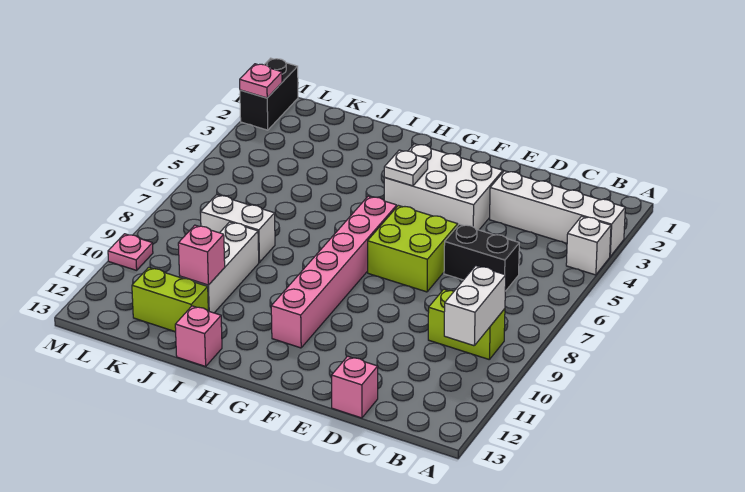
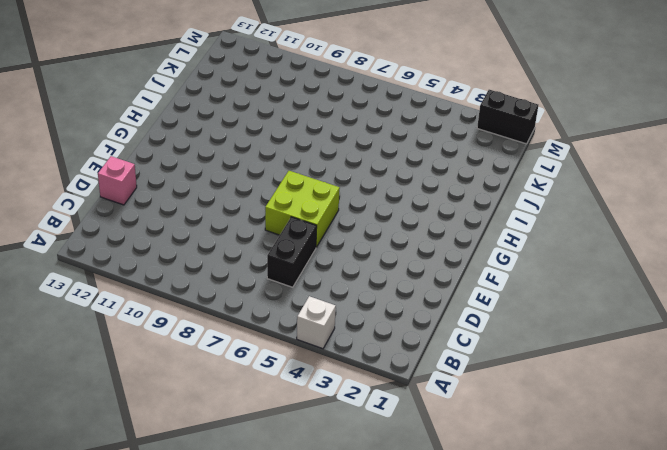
none -> white brick A3:D3 level 1
none -> lime brick B9:C9 level 1
none -> white brick E3:G4 level 1

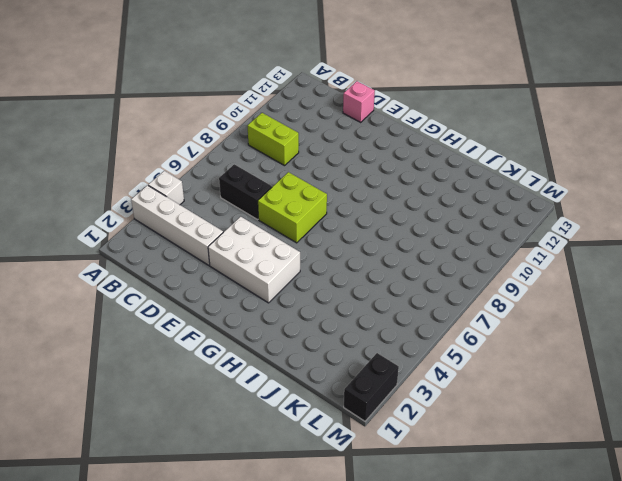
none -> pink brick G6:G11 level 1
none -> pink brick I13 level 1
none -> white brick J8:K8 level 1

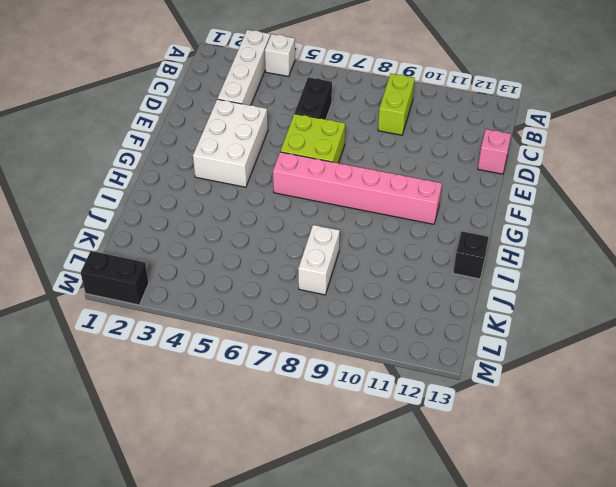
black brick I13 level 1 -> pink brick I13 level 1
none -> white brick J9:J11 level 1
none -> lime brick J12:K12 level 1
none -> pink plate M10 level 1

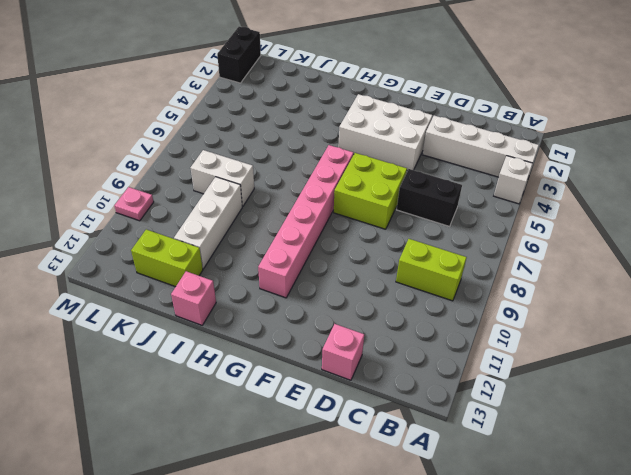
none -> white brick B9:B10 level 2
none -> white plate G4 level 2
none -> pink brick J11 level 2

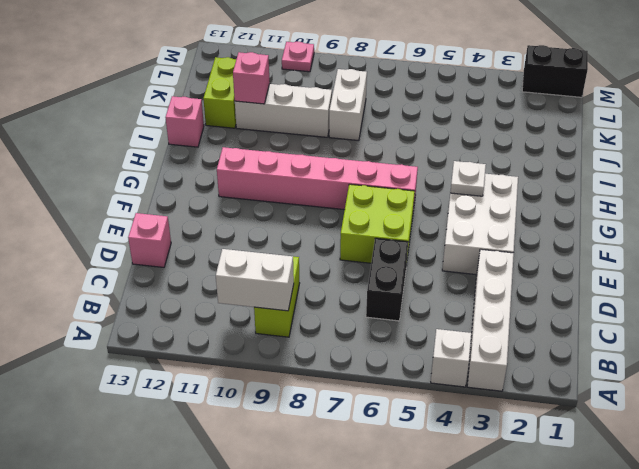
none -> pink plate M2 level 2

